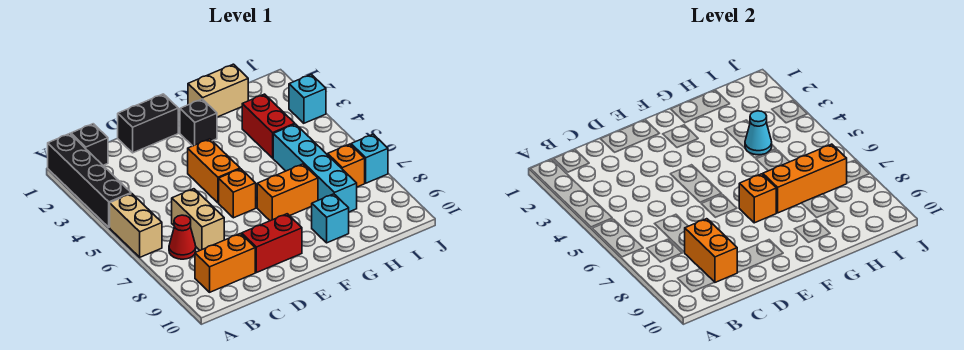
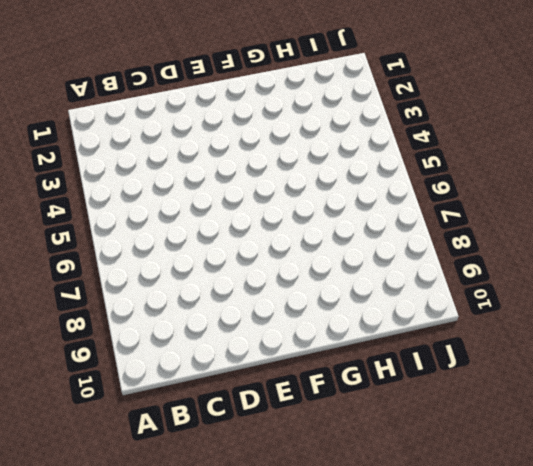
none -> black brick A1:A4 level 1
none -> tan brick A5:A6 level 1
none -> black brick B1 level 1

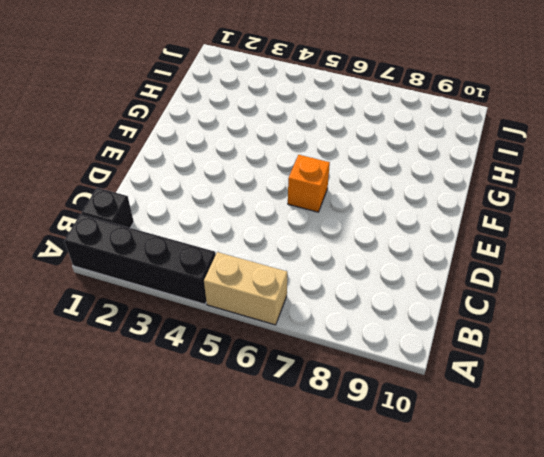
none -> red cone B7 level 1
none -> orange brick B9:C9 level 1
none -> tan brick C6:C7 level 1

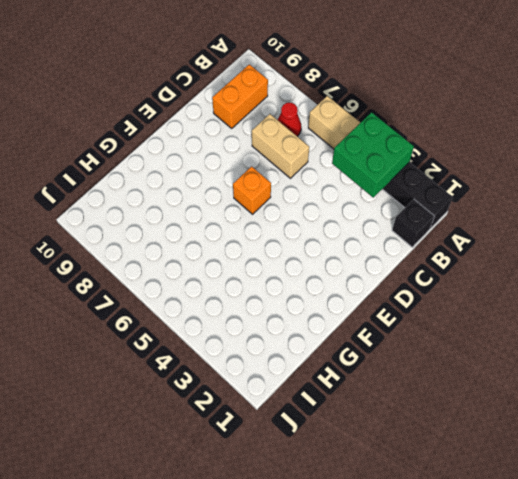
green brick A3:B4 level 2 -> none
none -> black brick D1:E1 level 1
none -> red brick D9:E9 level 1
none -> orange brick E4:E5 level 1

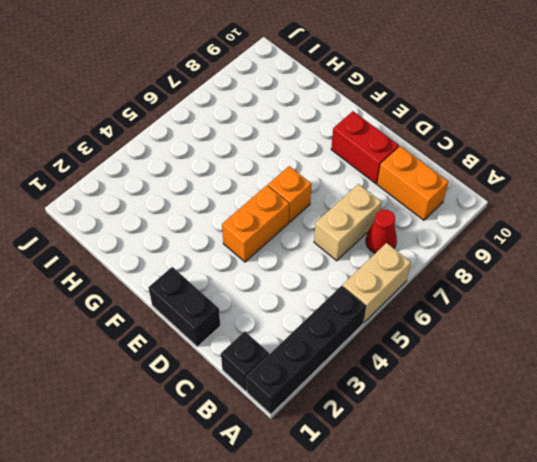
none -> black brick F2 level 1
none -> orange brick F7:G7 level 1
none -> tan brick G1:H1 level 1

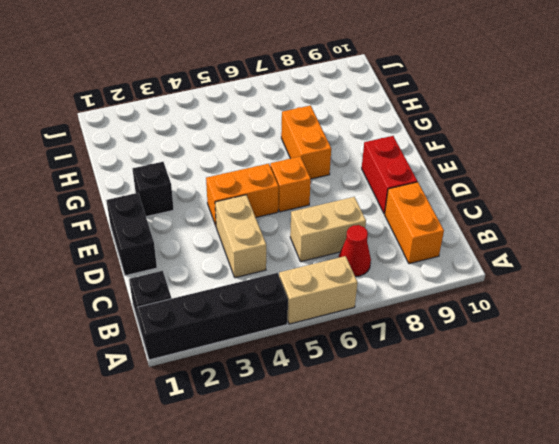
tan brick C4:D4 level 1 -> tan brick G1:H1 level 1
none -> cyan brick G9 level 1
none -> red brick H3:H4 level 1
none -> cyan brick H5:H8 level 1

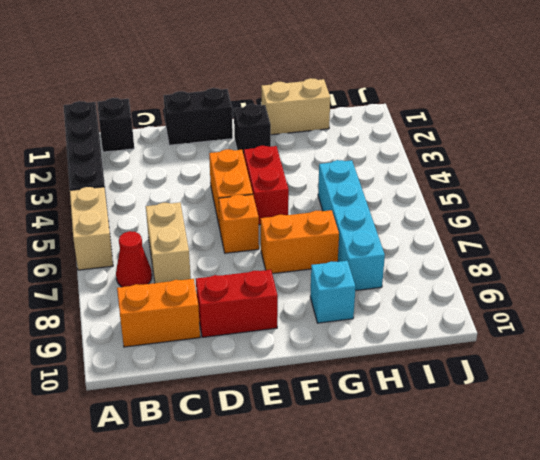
red brick F4:F5 level 1 -> red brick H3:H4 level 1
none -> orange brick I7 level 1
none -> cyan brick J3 level 1
none -> cyan brick J7 level 1

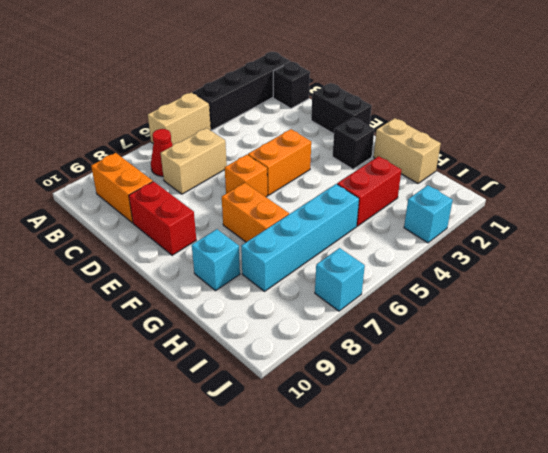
none -> orange brick I7 level 1
none -> orange brick C8:C9 level 2
none -> orange brick F7 level 2

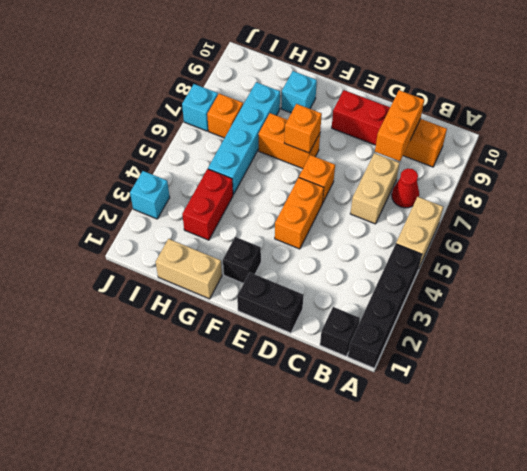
none -> orange brick G7:I7 level 2
none -> cyan cone H4 level 2

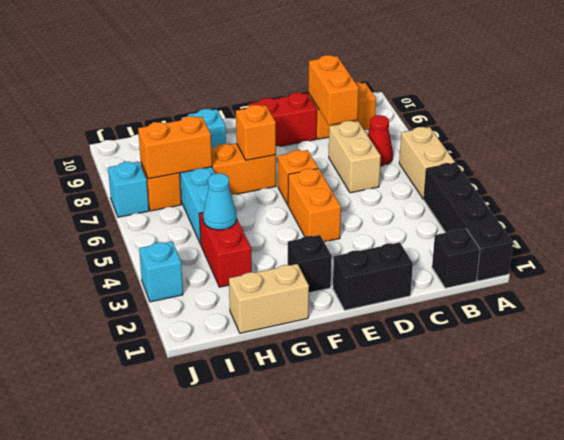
orange brick H7:I7 level 2 -> orange brick G7:I7 level 2

